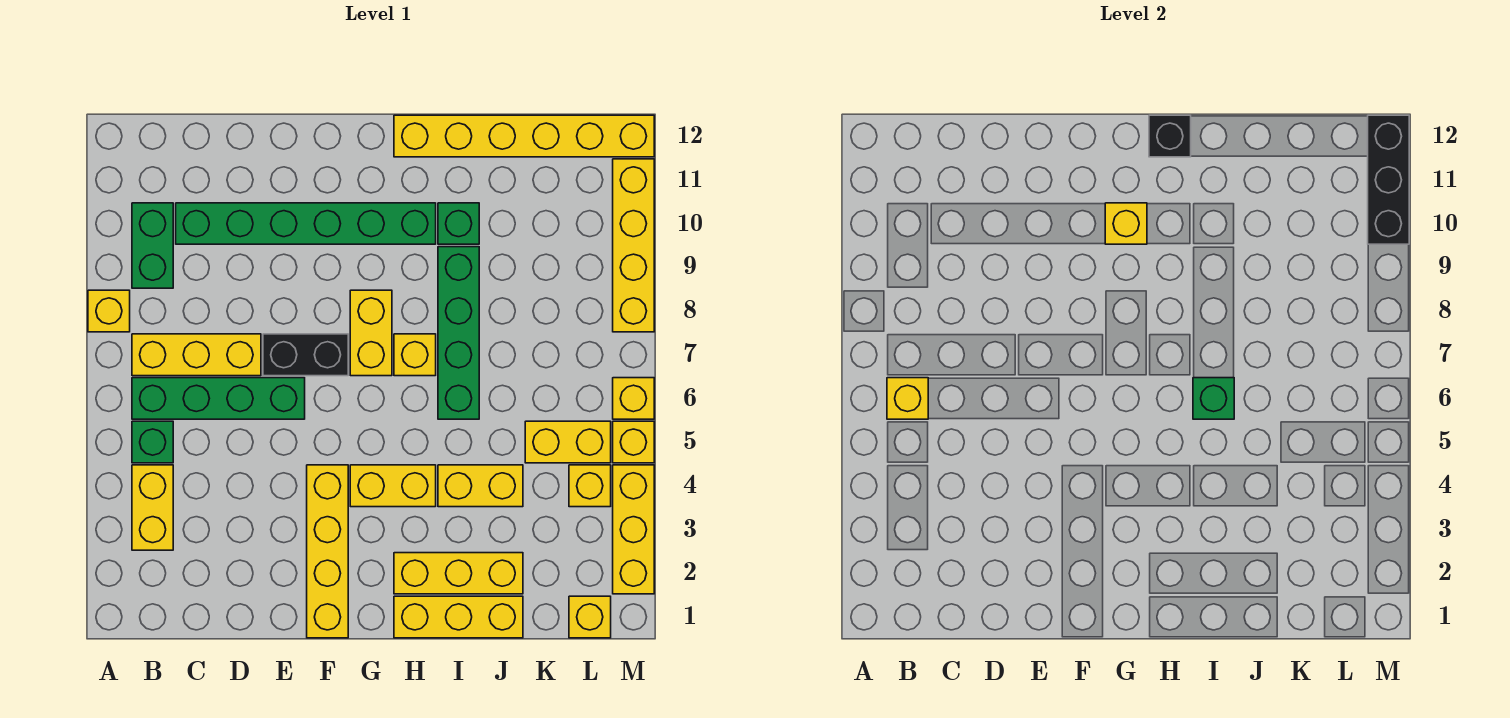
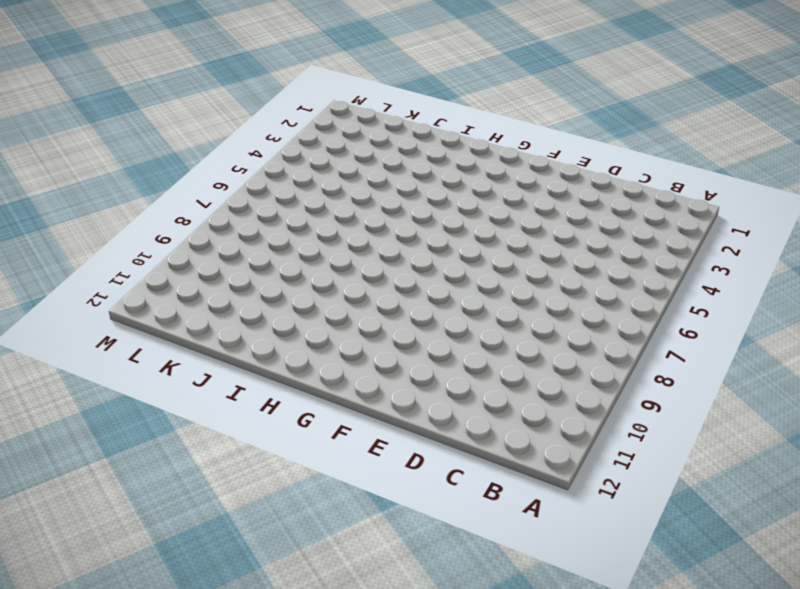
none -> yellow brick A8 level 1
none -> yellow brick B3:B4 level 1
none -> green brick B5 level 1
none -> green brick B6:E6 level 1

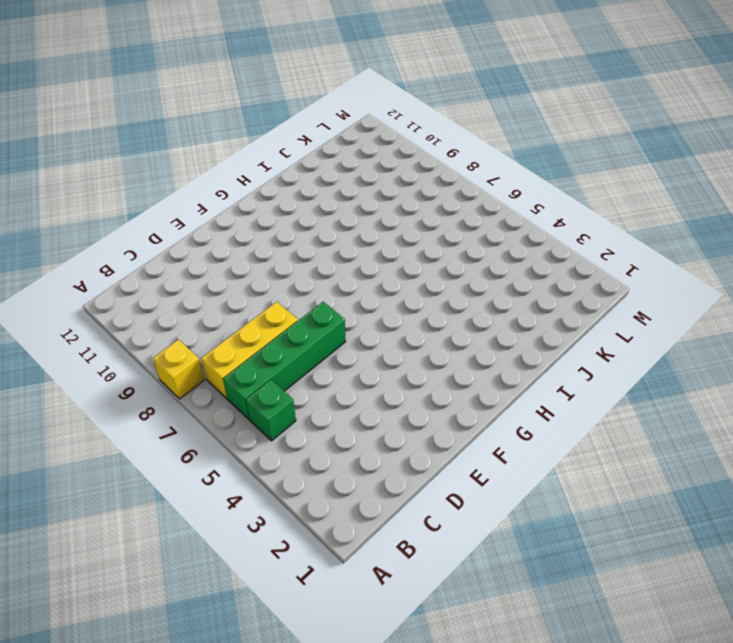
none -> yellow brick B3:B4 level 1
none -> green brick B9:B10 level 1
none -> green brick C10:H10 level 1
none -> black brick E7:F7 level 1

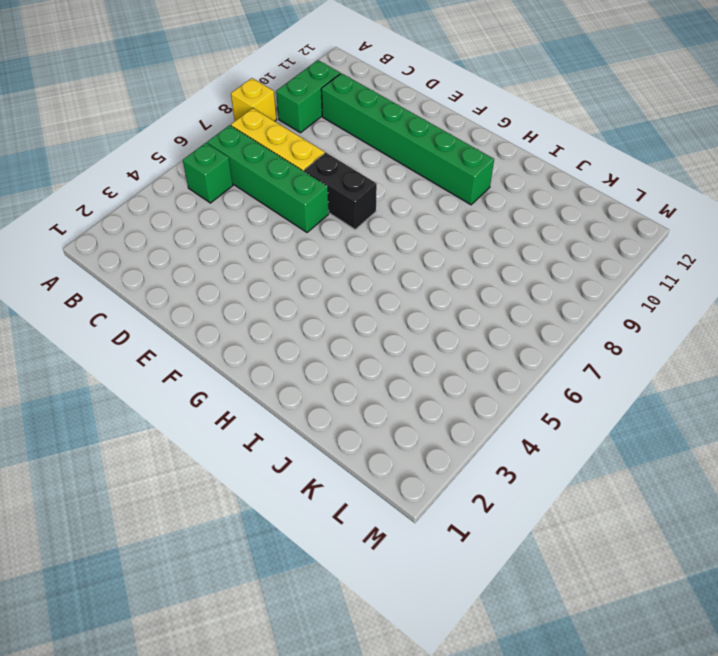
none -> yellow brick B3:B4 level 1
none -> yellow brick F1:F4 level 1
none -> yellow brick G4:H4 level 1
none -> yellow brick G7:G8 level 1

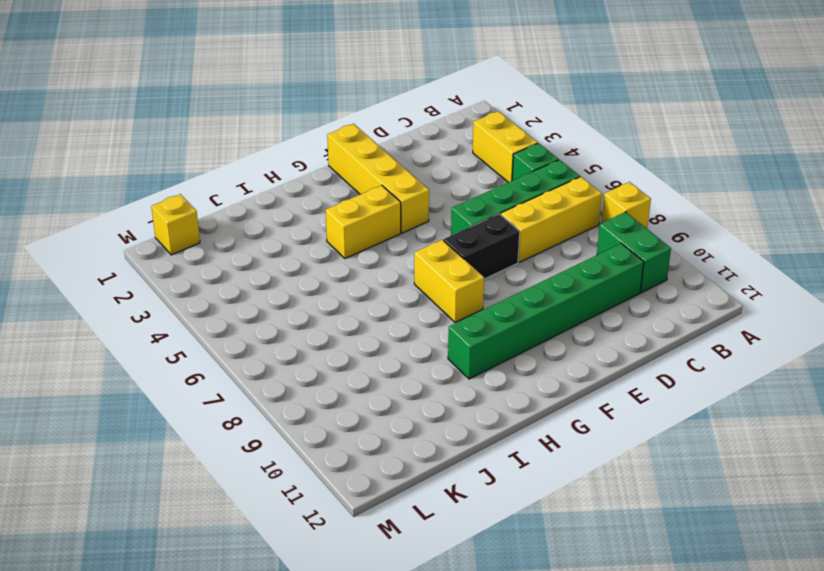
none -> yellow brick H1:J1 level 1
none -> yellow brick H2:J2 level 1
none -> yellow brick H7 level 1
none -> yellow brick H12:M12 level 1

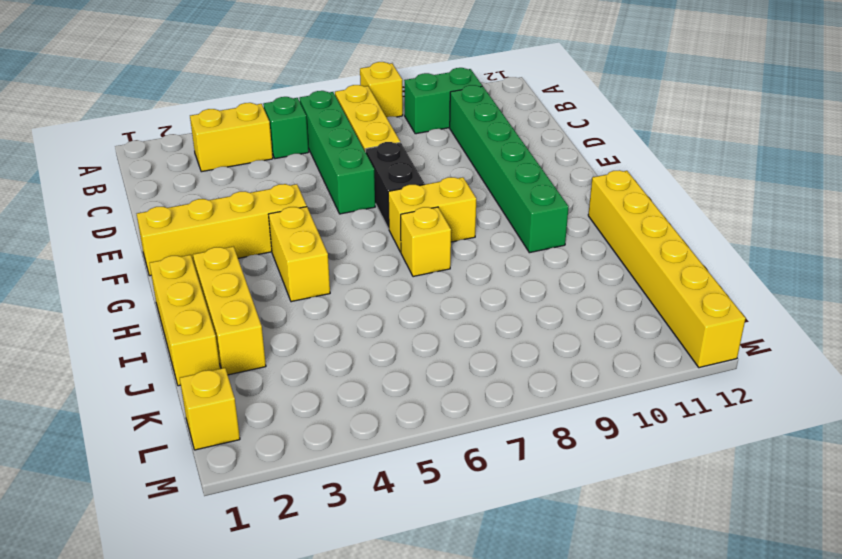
none -> yellow brick I4:J4 level 1
none -> green brick I6:I9 level 1
none -> green brick I10 level 1
none -> yellow brick K5:L5 level 1

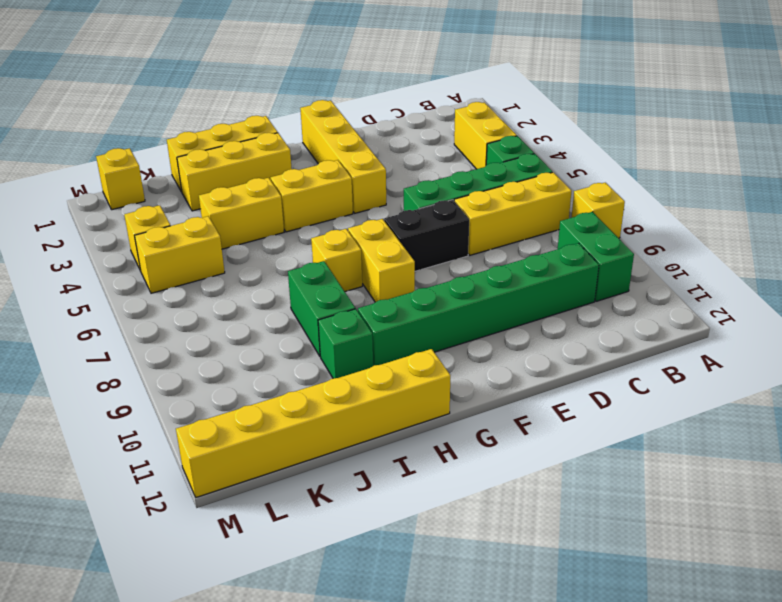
green brick I8:I9 level 1 -> green brick I6:I9 level 1
none -> yellow brick M2:M4 level 1
none -> yellow brick M5 level 1
none -> yellow brick M6 level 1
none -> yellow brick M8:M11 level 1

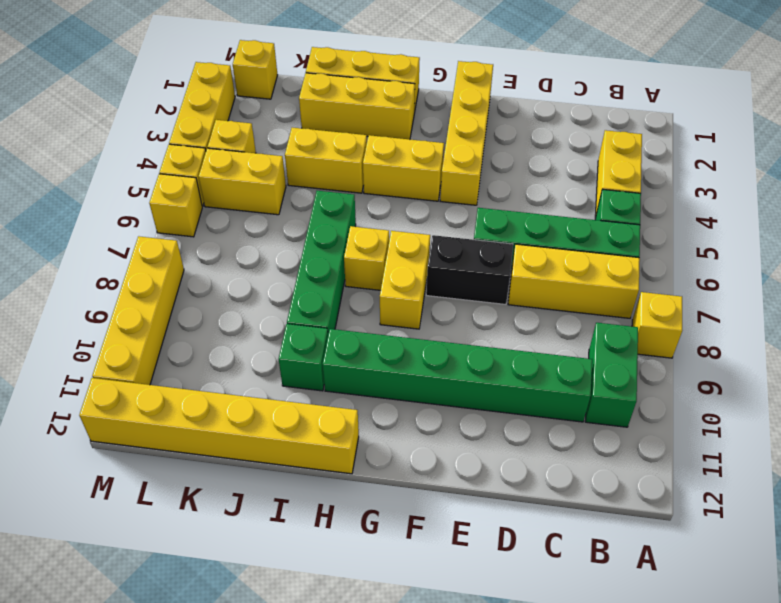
none -> yellow brick B6 level 2
none -> yellow brick G10 level 2
none -> black brick H12 level 2
none -> green brick I6 level 2

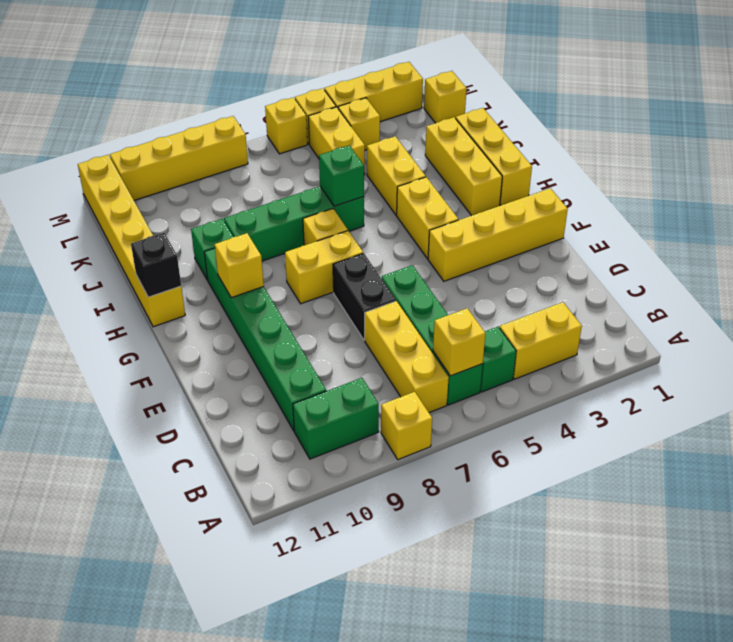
none -> black brick M10:M12 level 2

